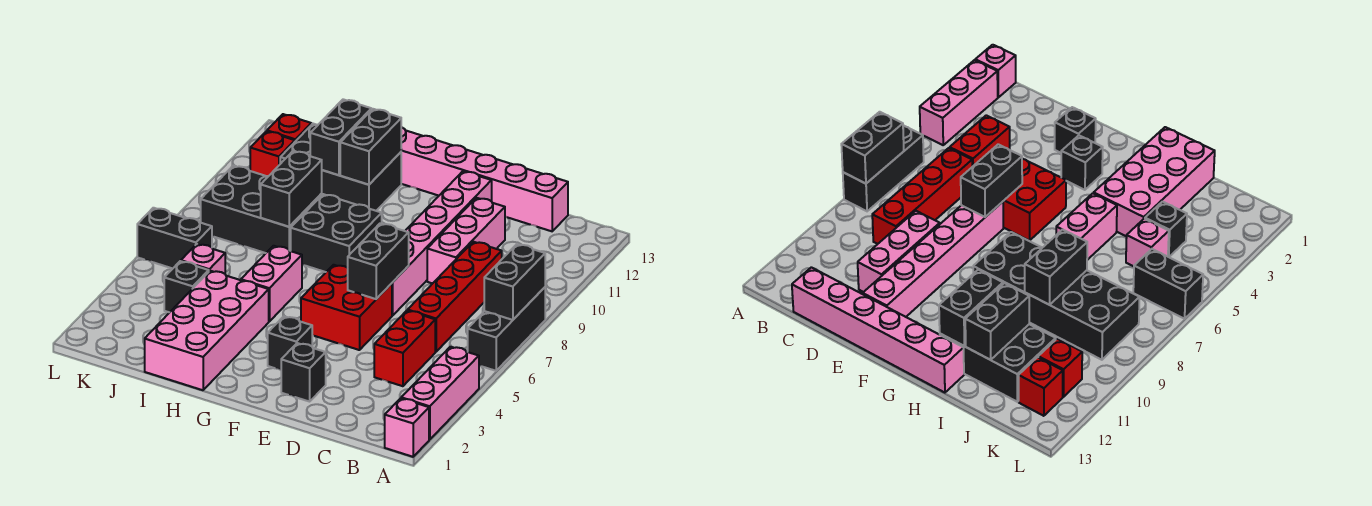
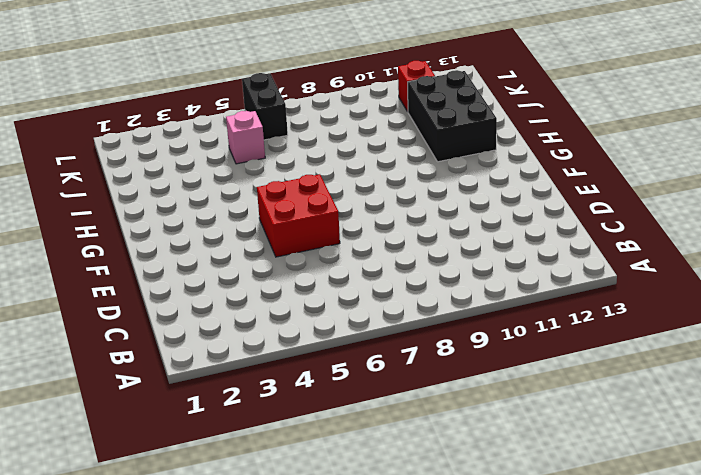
none -> pink brick A1 level 1
none -> pink brick A2:A4 level 1
none -> black brick A6:A8 level 1

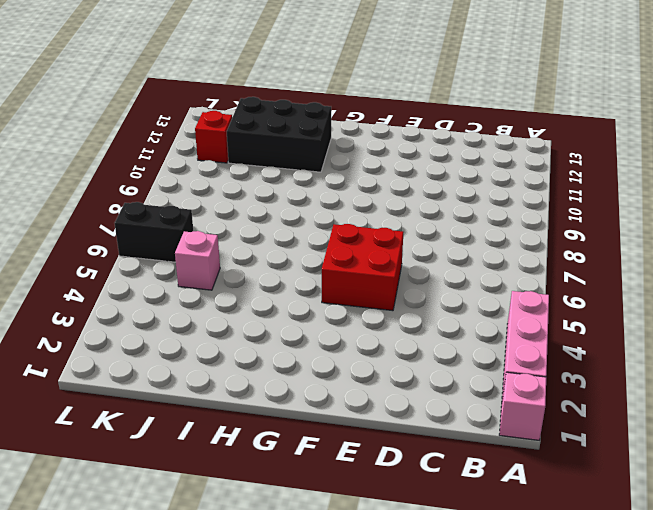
none -> black brick A6:A8 level 1
none -> red brick C4:C5 level 1
none -> red brick C6:C9 level 1

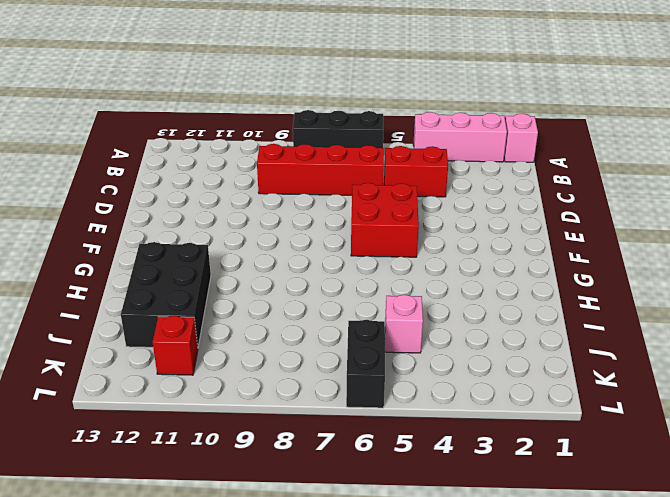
none -> pink brick C13:H13 level 1
none -> pink brick D9:D11 level 1
none -> black brick E2 level 1

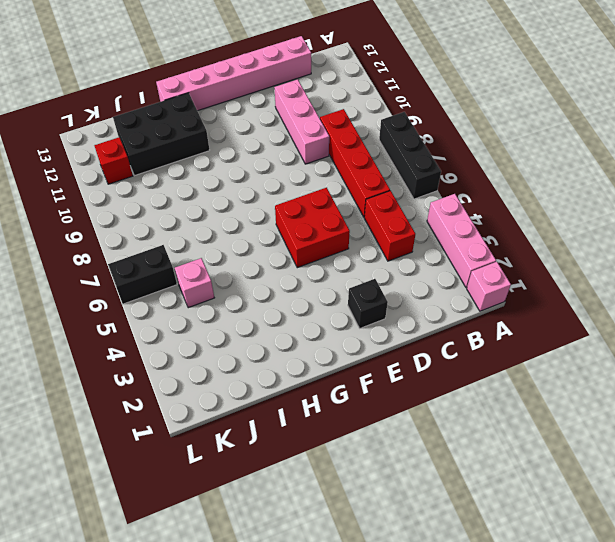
none -> pink brick E7:E12 level 1
none -> black brick F3 level 1
none -> black brick G8:H9 level 1

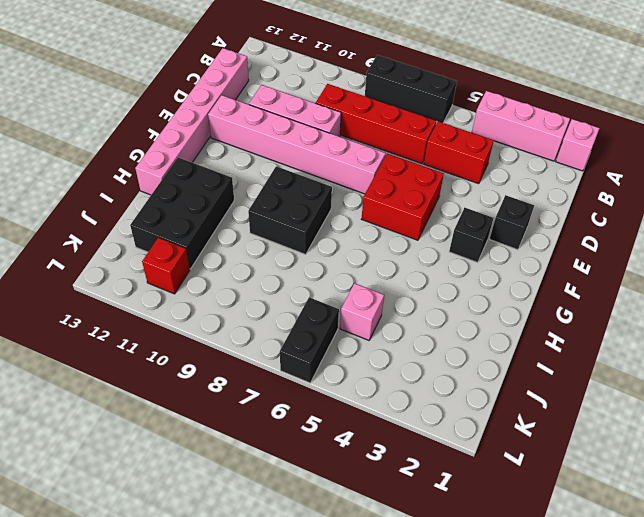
none -> pink brick H1:I4 level 1
none -> pink brick H5:H6 level 1
none -> black brick I8:K9 level 1

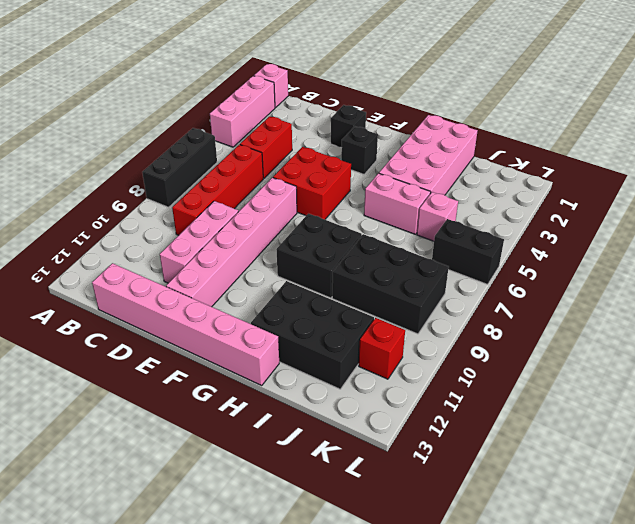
pink brick H5:I5 level 1 -> pink brick H5:H6 level 1
none -> black brick J4 level 1
none -> red brick K12 level 1
none -> black brick A7:A8 level 2

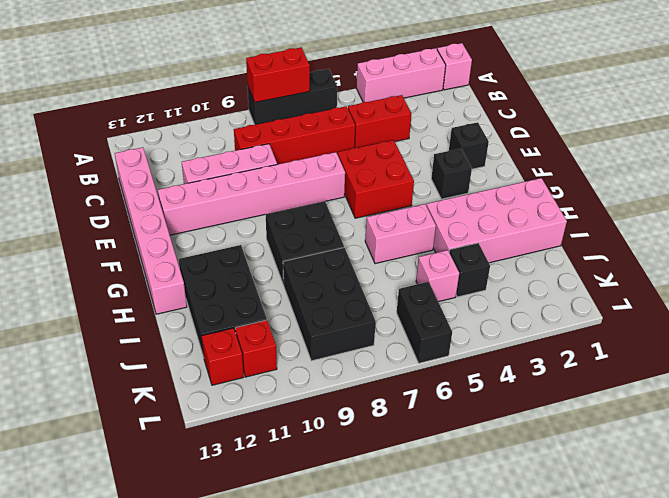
red brick A7:A8 level 2 -> black brick A7:A8 level 2
none -> black brick E6:E7 level 2
none -> black brick H11:H12 level 2
none -> black brick I8:I9 level 2

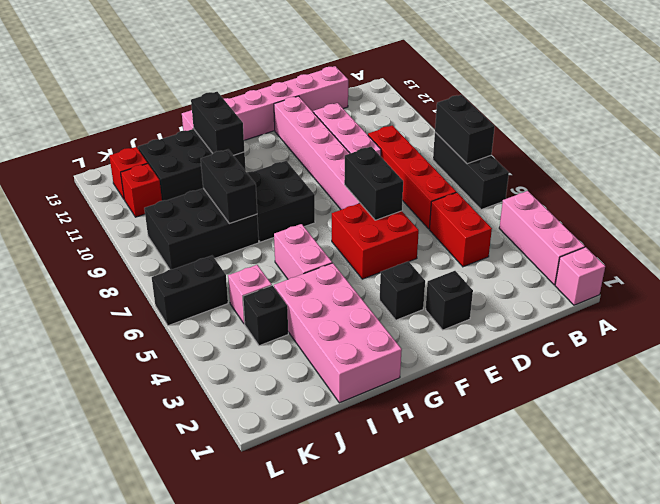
none -> black brick I11:I12 level 2

